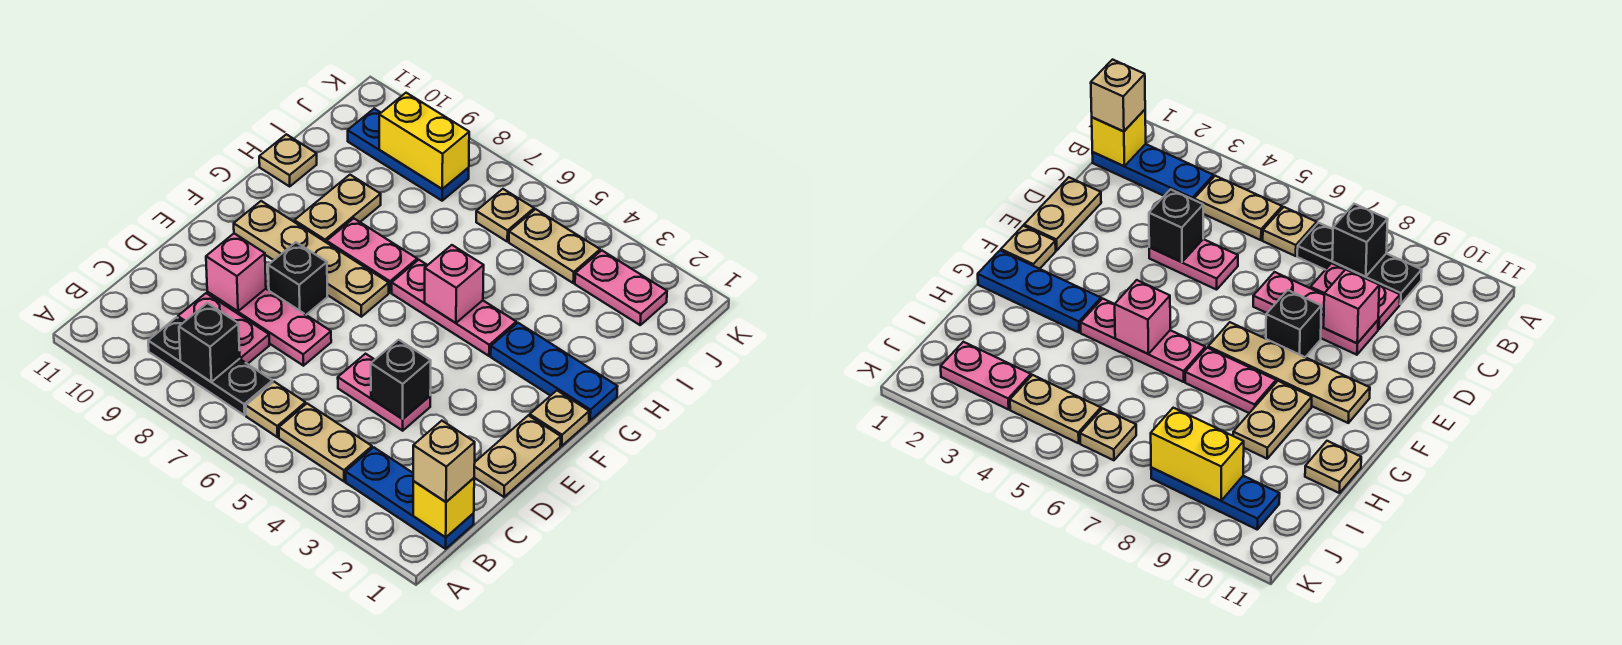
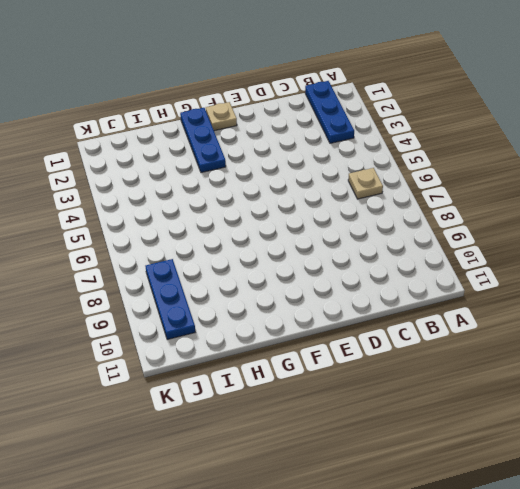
none -> tan plate B4:B5 level 1
none -> black plate B7:B9 level 1
none -> pink plate C8:C9 level 1

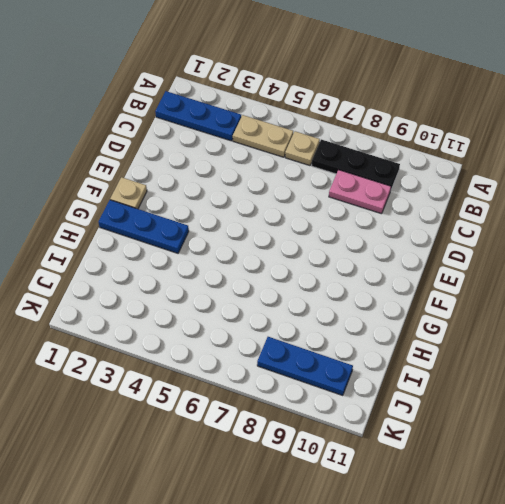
none -> tan plate D1:E1 level 1
none -> pink plate D4:D5 level 1
none -> pink plate D7:D9 level 1

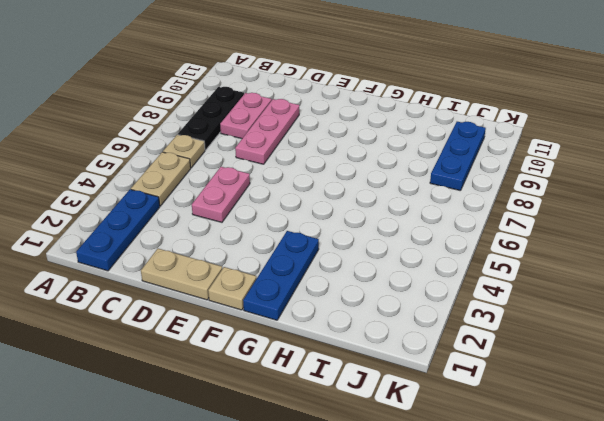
none -> black brick E8 level 1
none -> tan plate F7:F10 level 1
none -> pink plate G4:G6 level 1

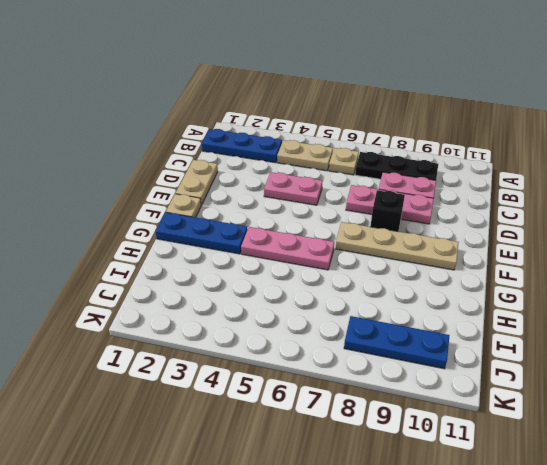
none -> pink plate G7:G8 level 1
none -> tan plate G9:H9 level 1
none -> tan plate H11 level 1

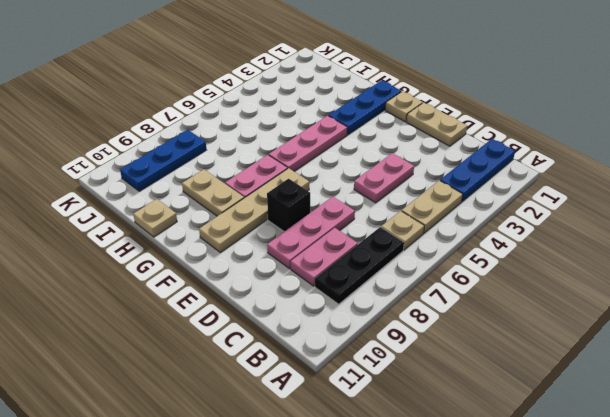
none -> pink plate J2:J3 level 1
none -> tan plate J4:J5 level 1
none -> tan plate J6 level 1

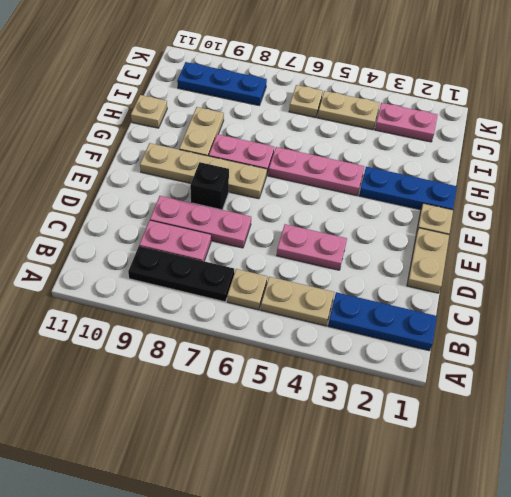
none -> yellow brick B1 level 2
none -> black brick B8 level 2
none -> black brick D4 level 2

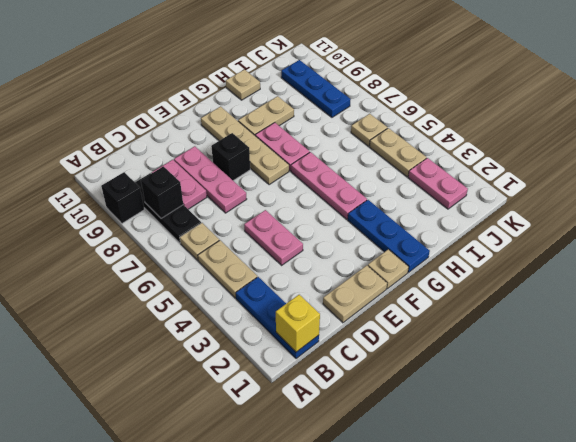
black brick A9 level 1 -> black brick D4 level 2
none -> pink brick D9 level 2
none -> pink brick G5 level 2
none -> yellow brick J8:J9 level 2

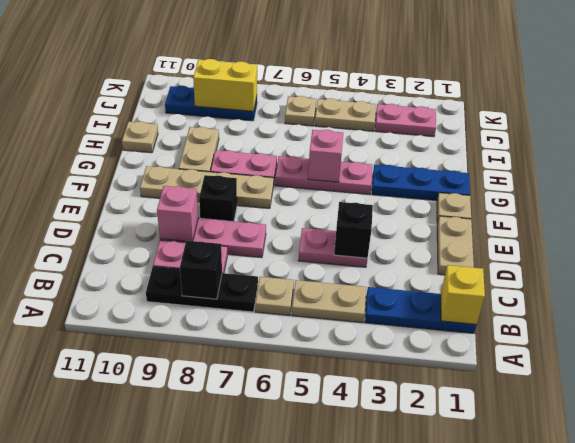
none -> tan brick B1 level 3

